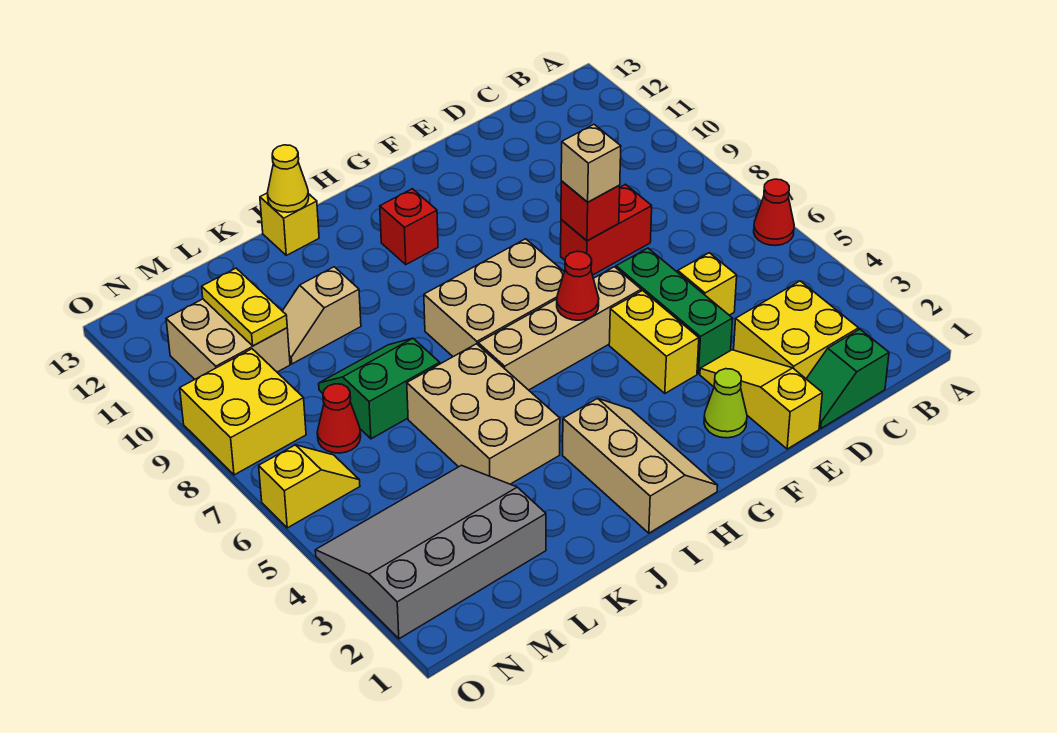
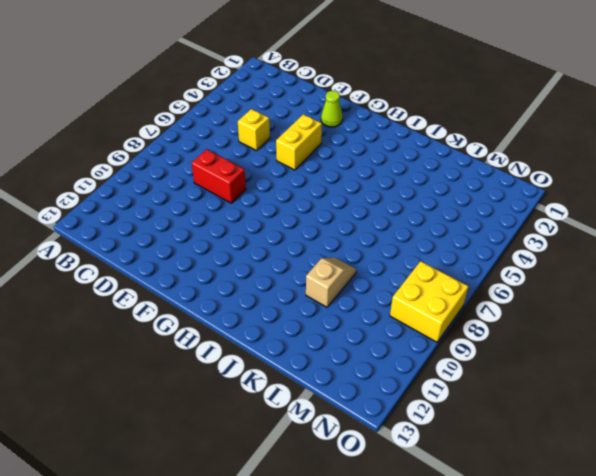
tan slope K9:K10 level 1 top 10 -> tan slope K10:L10 level 1 top K
none -> red cone A6 level 1
none -> green slope C1:D1 level 1 top C
none -> yellow brick C2:D3 level 1

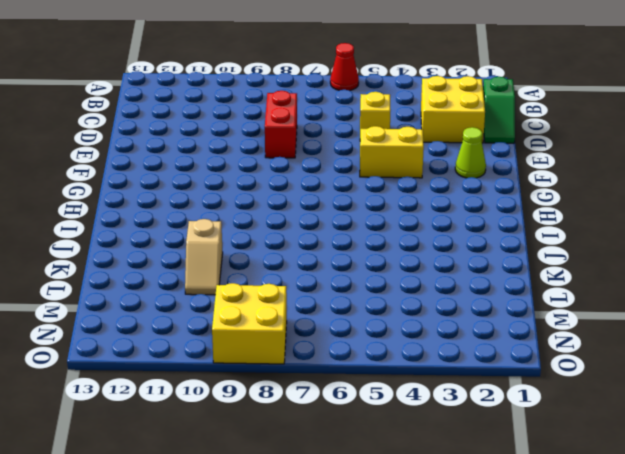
none -> yellow slope E1:E3 level 1 top 1
none -> green brick E4:E6 level 1
none -> tan brick F6:I6 level 1

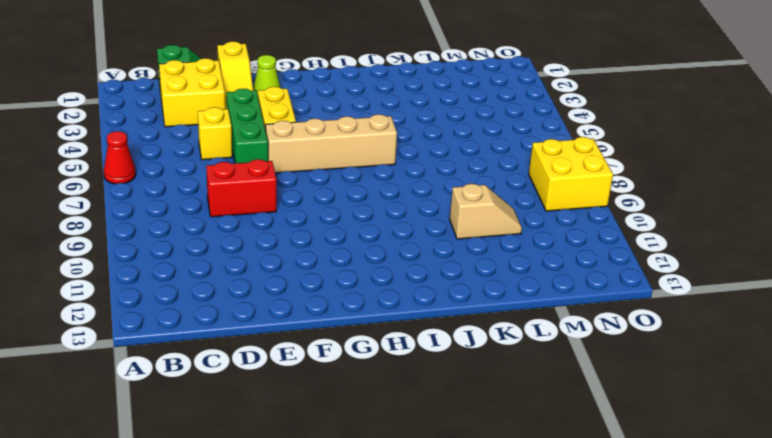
none -> tan brick G7:I8 level 1
none -> tan slope H1:I3 level 1 top I
none -> red brick H11 level 1

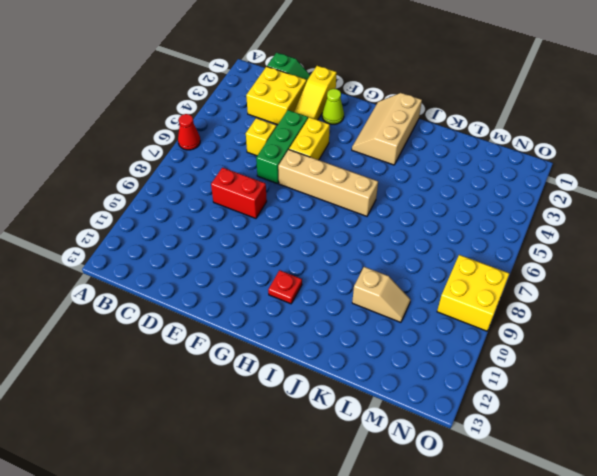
red plate H11 level 1 -> red brick H11 level 1
none -> tan brick G7:I8 level 1
none -> tan brick J4:K6 level 1
none -> yellow brick J13 level 1

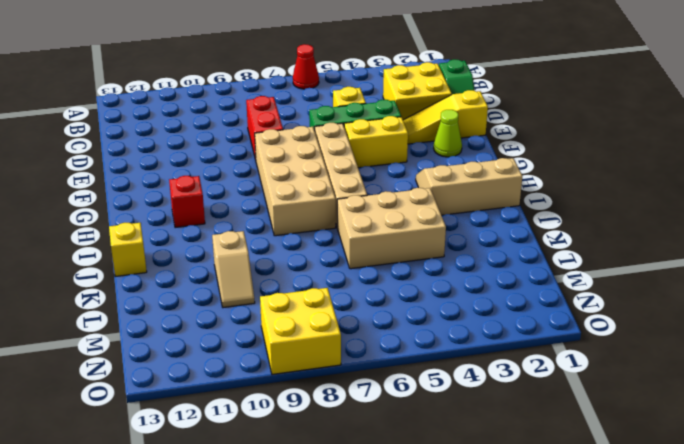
tan brick F7:I8 level 1 -> tan brick G7:I8 level 1
none -> green slope K7:L8 level 1 top 7
none -> grey slope L2:O4 level 1 top 2
none -> red cone M7 level 1

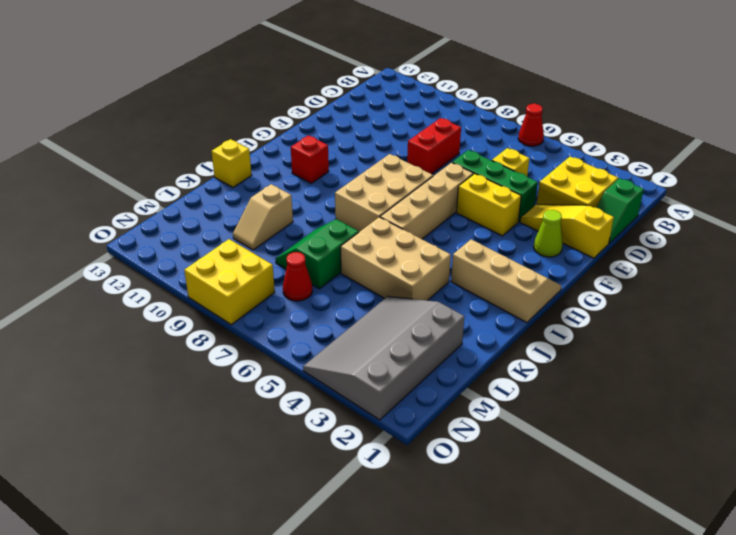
none -> tan brick M10:N11 level 1
none -> yellow slope N6:O6 level 1 top O
none -> red brick E8 level 2

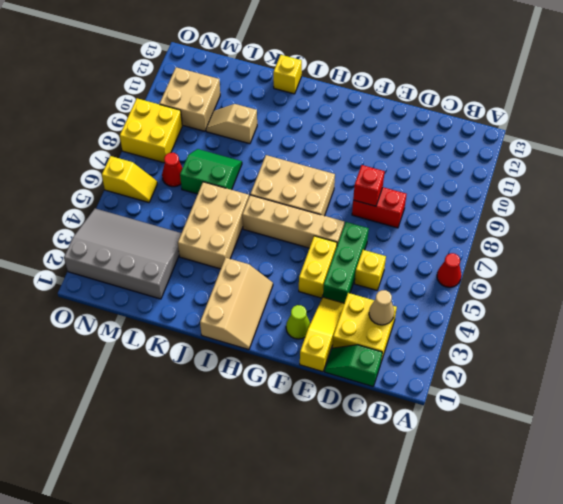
tan cone C3 level 2 -> none
none -> red brick H11 level 1
none -> red cone G6 level 2
none -> yellow cone J13 level 2

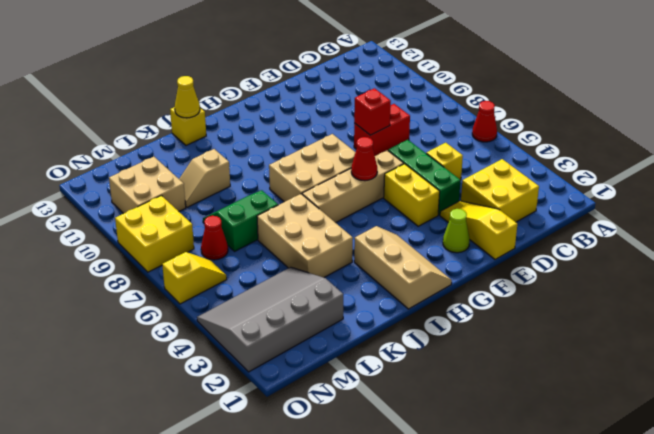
none -> green slope C1:D1 level 1 top C
none -> red brick H11 level 1
none -> yellow plate M10:M11 level 2

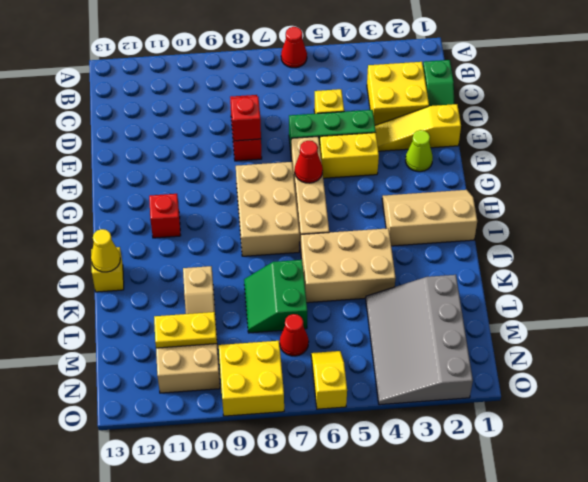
none -> tan brick E8 level 3

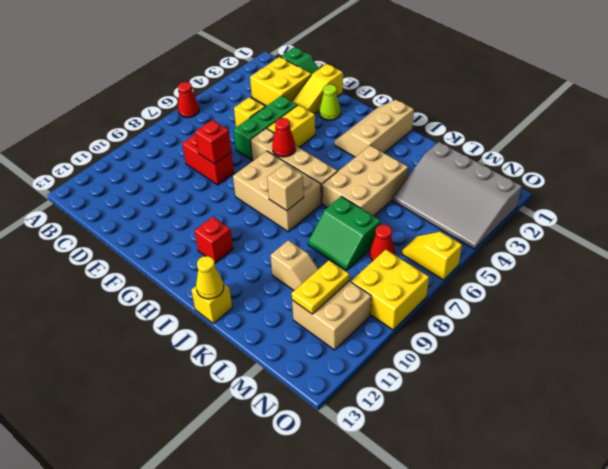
tan brick I8 level 2 -> tan brick E8 level 3

